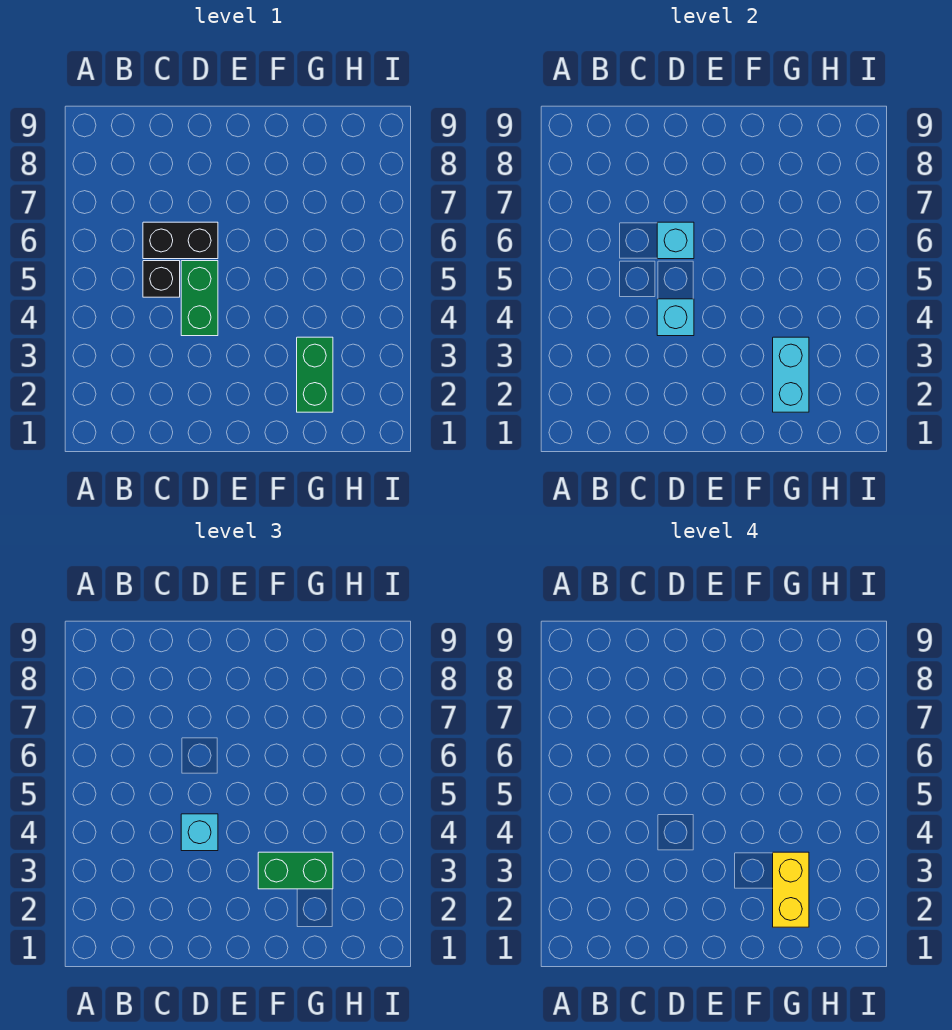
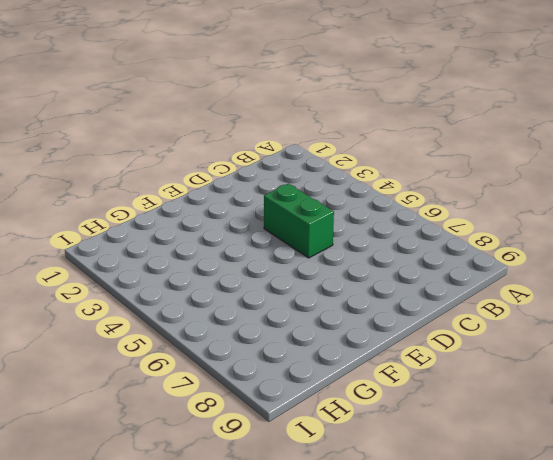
none -> black brick C5 level 1
none -> black brick C6:D6 level 1

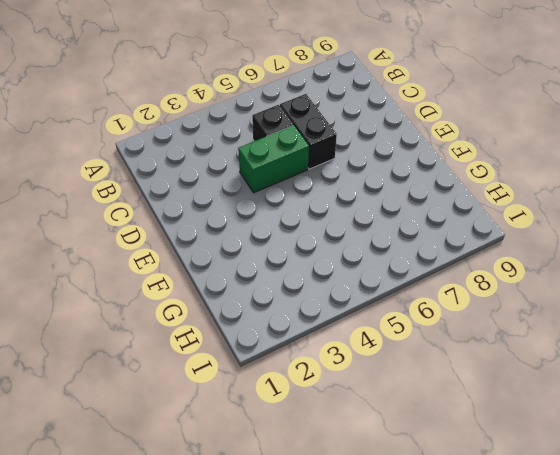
none -> green brick G2:G3 level 1
none -> cyan brick D4 level 2

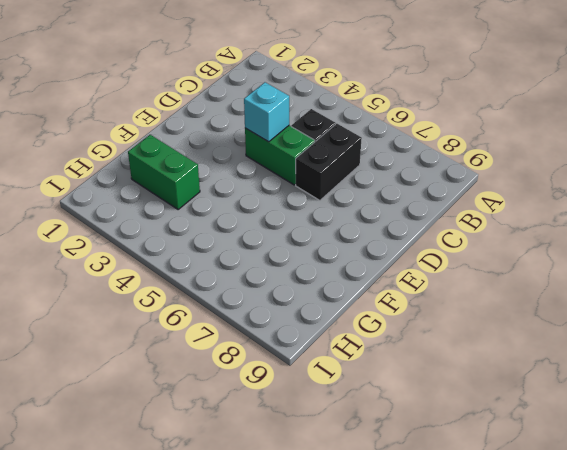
none -> cyan brick D6 level 2
none -> cyan brick G2:G3 level 2

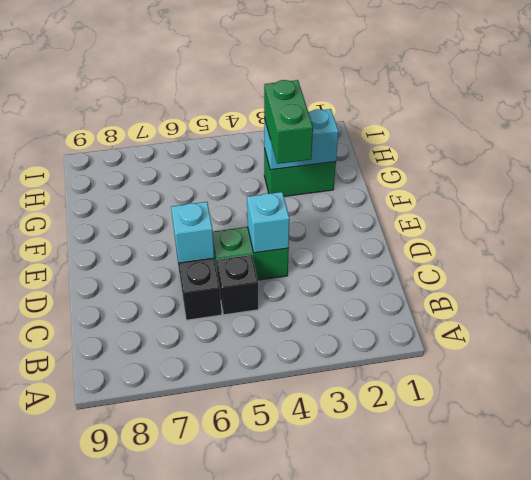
none -> cyan brick D4 level 3
none -> yellow brick G2:G3 level 4

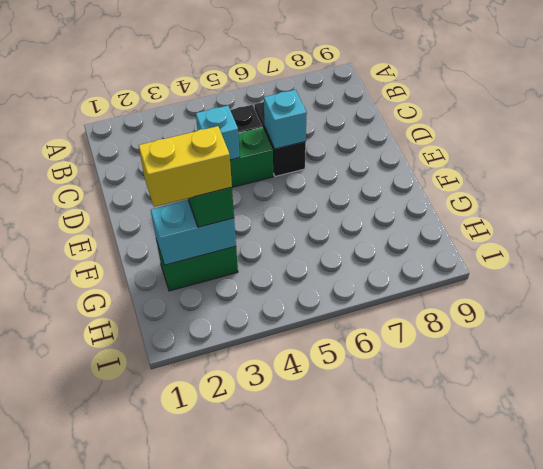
none -> cyan brick D4 level 3

